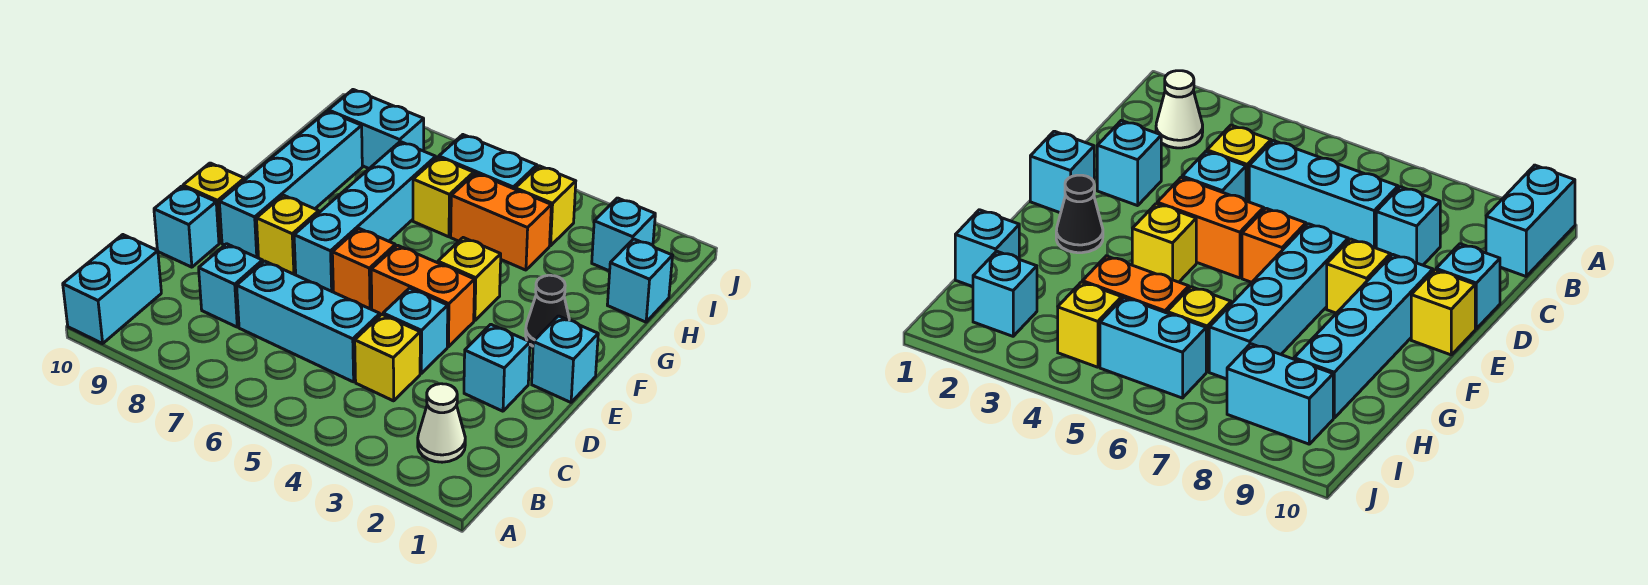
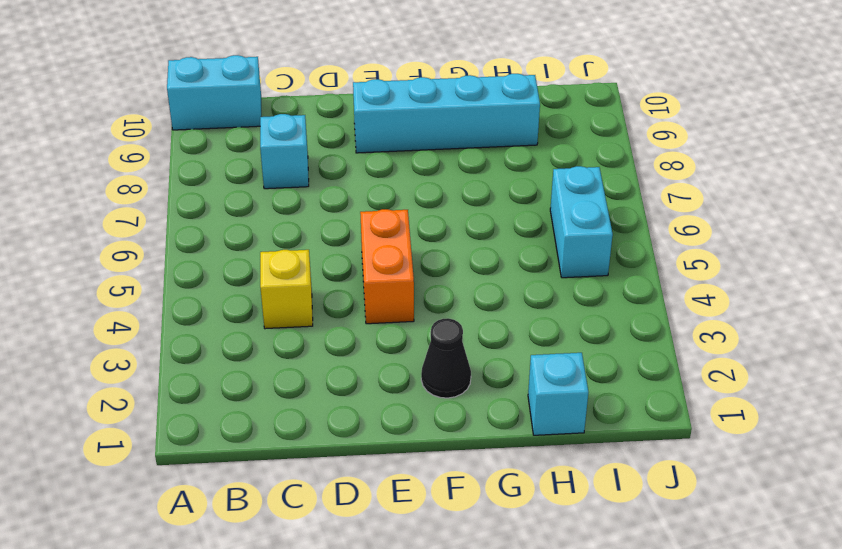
none -> white cone B2 level 1
none -> cyan brick C5:C7 level 1
none -> cyan brick D2 level 1

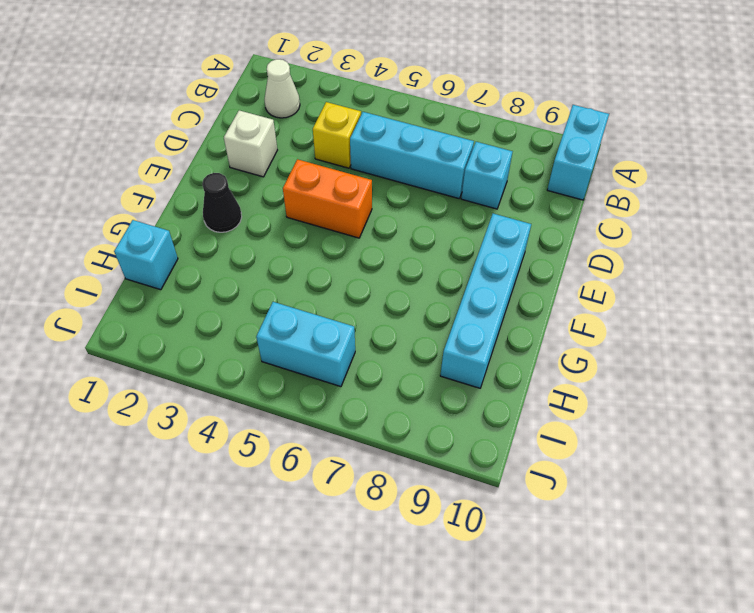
white brick D2 level 1 -> cyan brick D2 level 1
none -> cyan brick D4 level 1
none -> cyan brick D10 level 1
none -> cyan brick E1 level 1

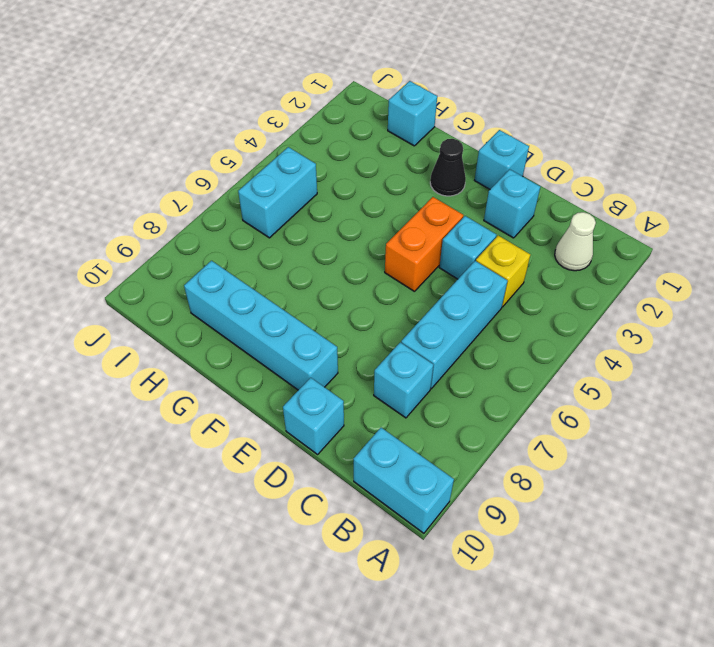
none -> orange brick E6 level 1
none -> cyan brick E7:H7 level 1
none -> yellow brick E8 level 1

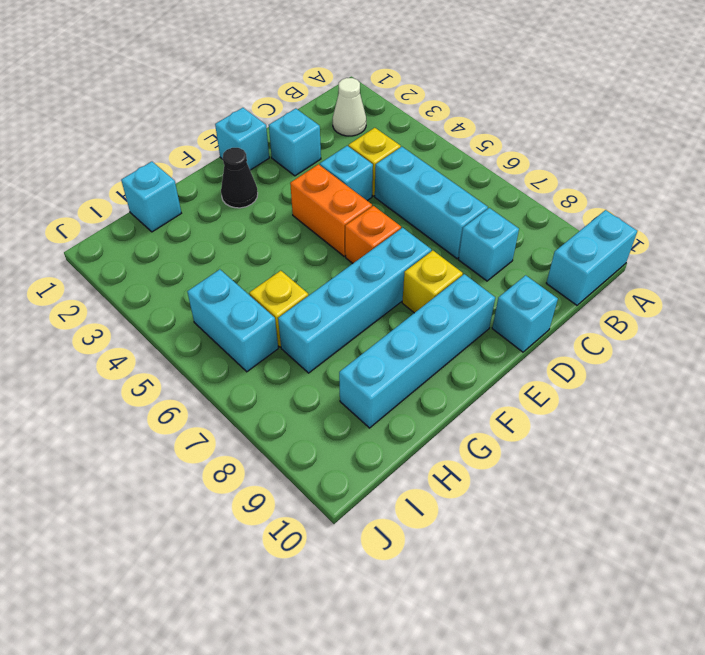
none -> yellow brick E10 level 1
none -> yellow brick F4 level 1
none -> orange brick H4:H5 level 1

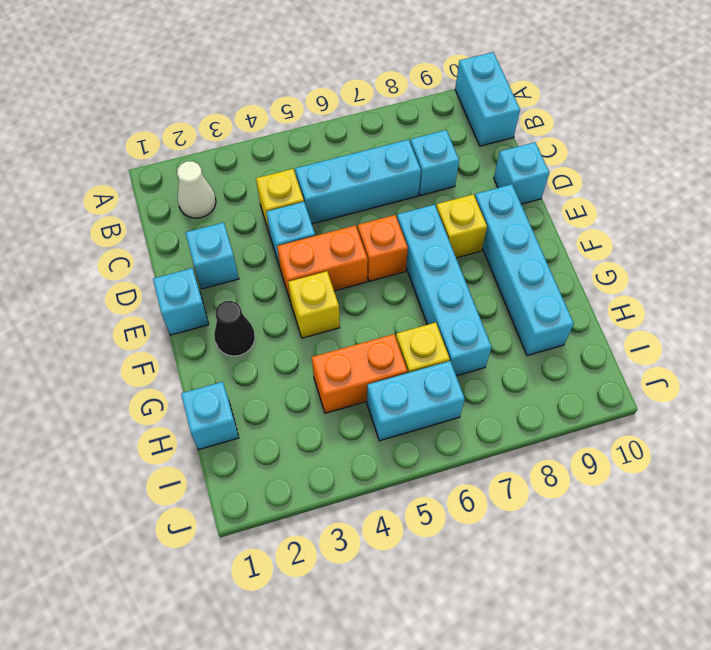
none -> yellow brick E10 level 1
none -> cyan brick I2 level 1
none -> yellow brick I4 level 1

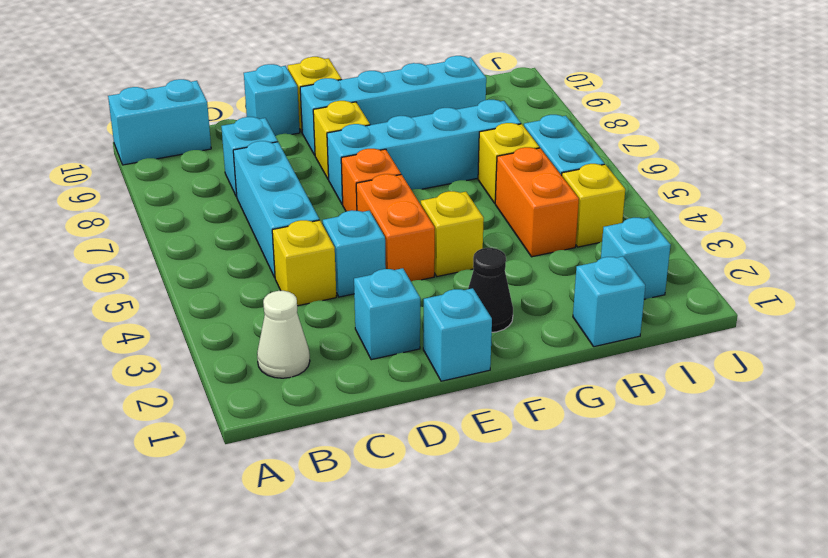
none -> cyan brick I8:I9 level 1

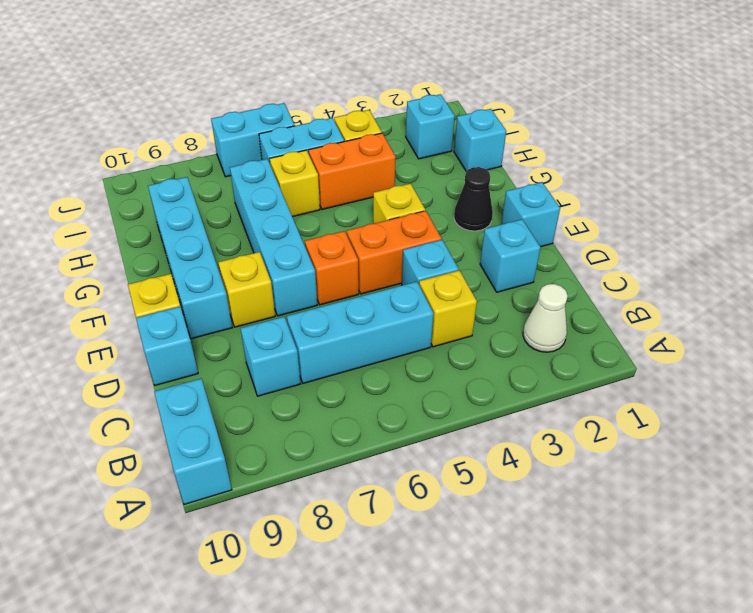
cyan brick J6:J7 level 1 -> cyan brick I8:I9 level 1

